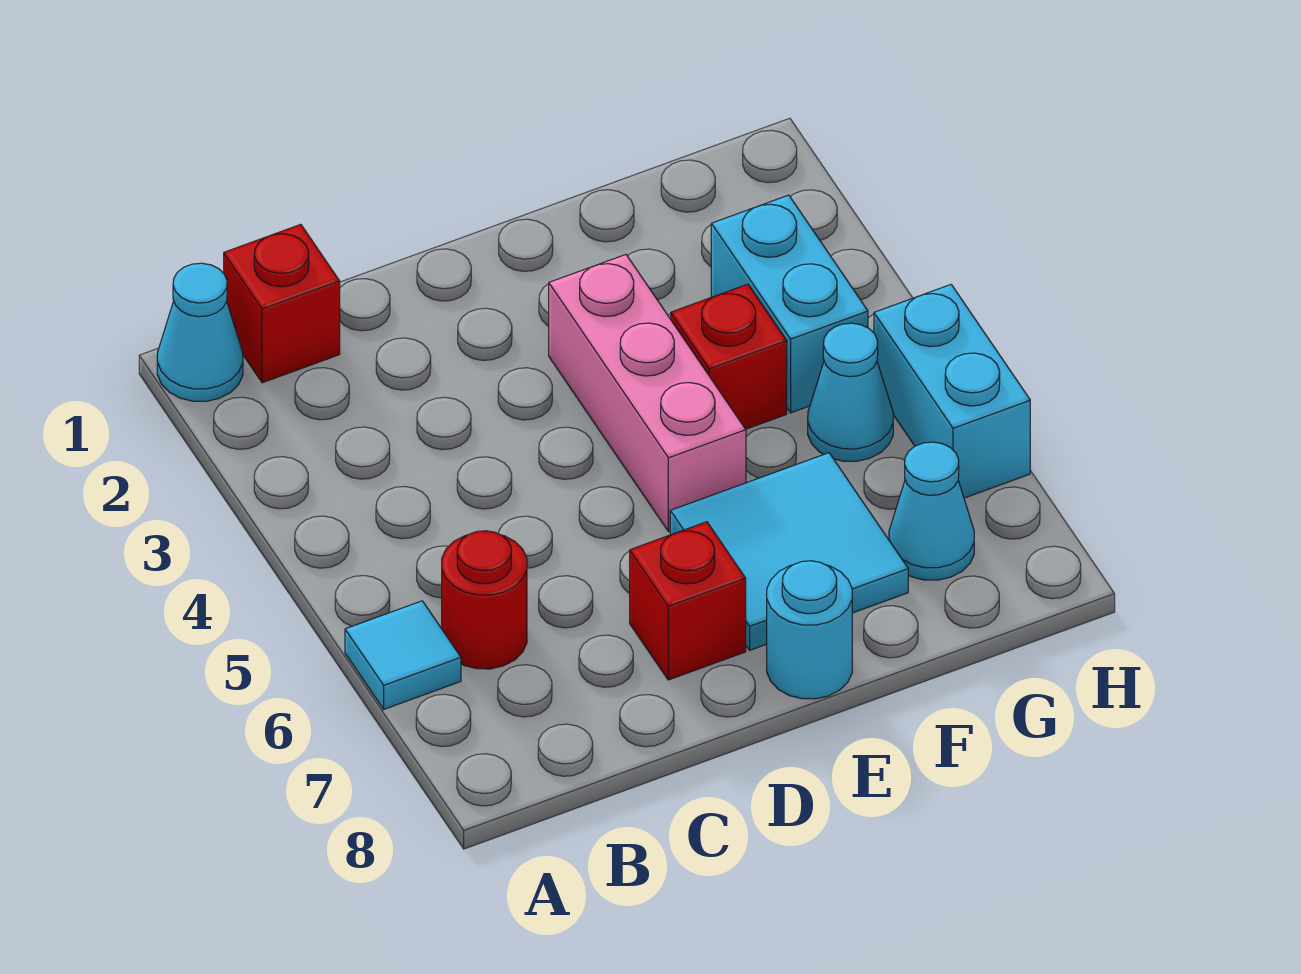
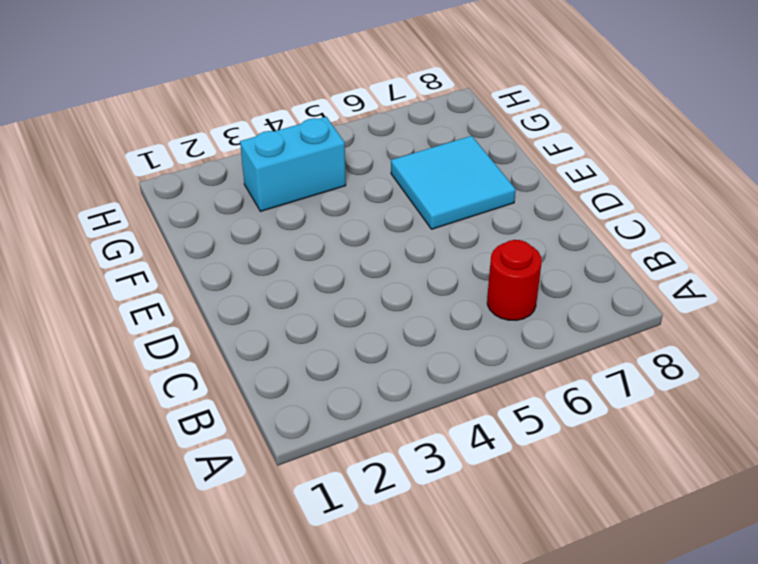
none -> cyan cone A1 level 1
none -> cyan tile A6 level 1
none -> red brick B1 level 1

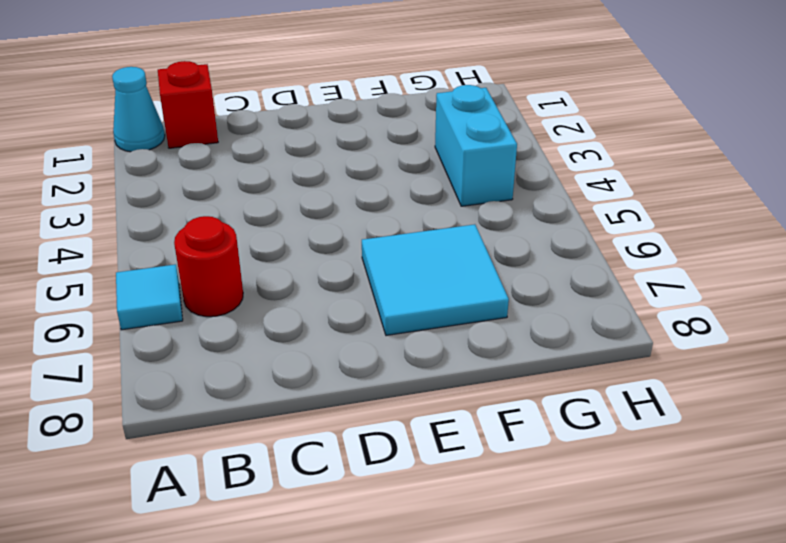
none -> red brick D7 level 1
none -> pink brick E3:E5 level 1
none -> cyan round brick E8 level 1

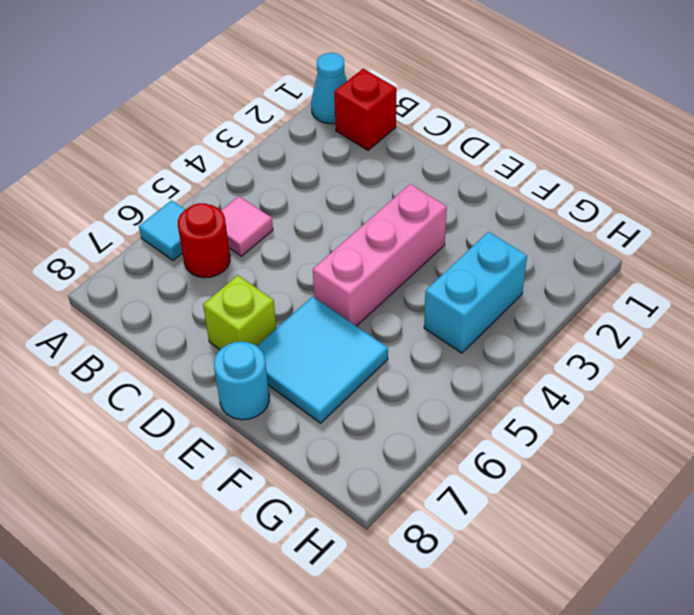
pink tile B5 level 1 -> none
lime brick D7 level 1 -> red brick D7 level 1
none -> red brick F4 level 1
none -> cyan cone G5 level 1
none -> cyan cone G7 level 1

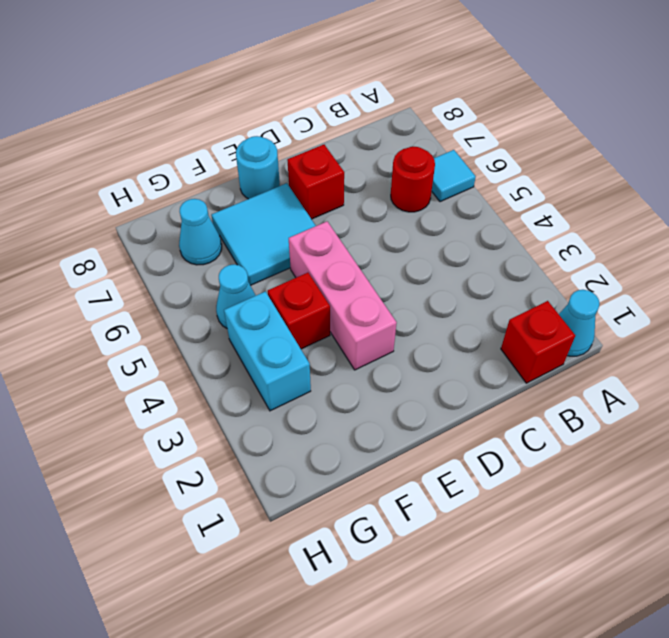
none -> cyan brick H5:H6 level 1

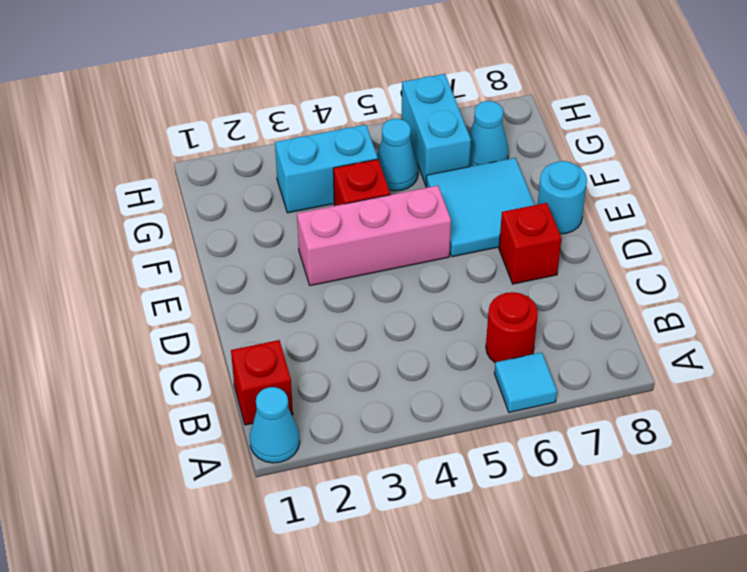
cyan brick G6:H6 level 1 -> cyan brick H5:H6 level 1

